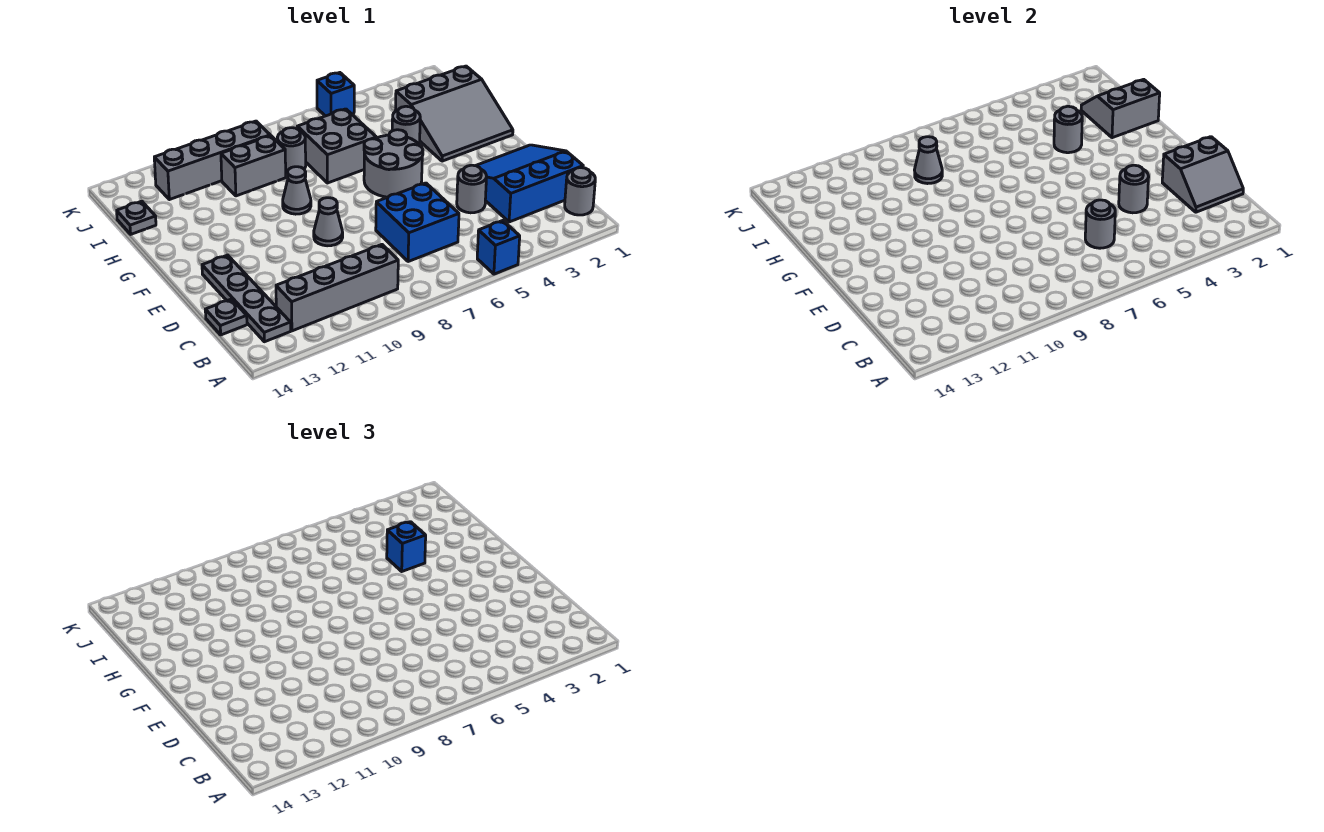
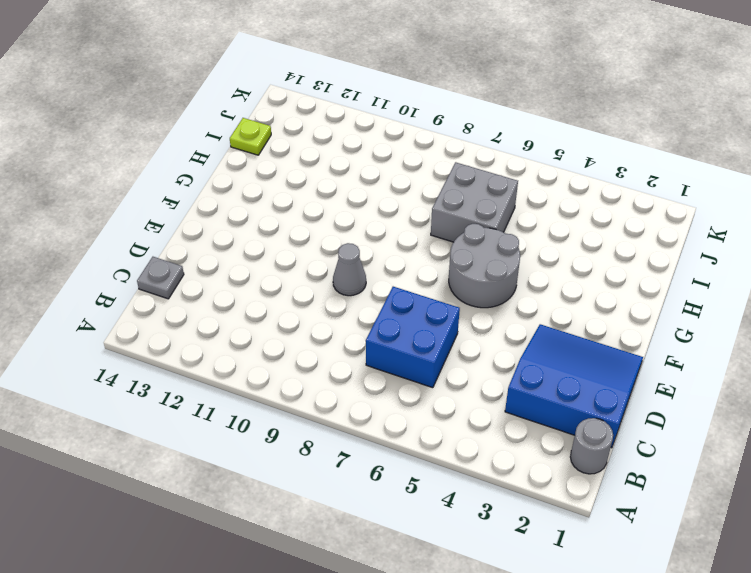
lime plate I14 level 1 -> grey plate I14 level 1
none -> blue brick A5 level 1
none -> grey brick B9:B12 level 1
none -> grey plate B13:E13 level 1

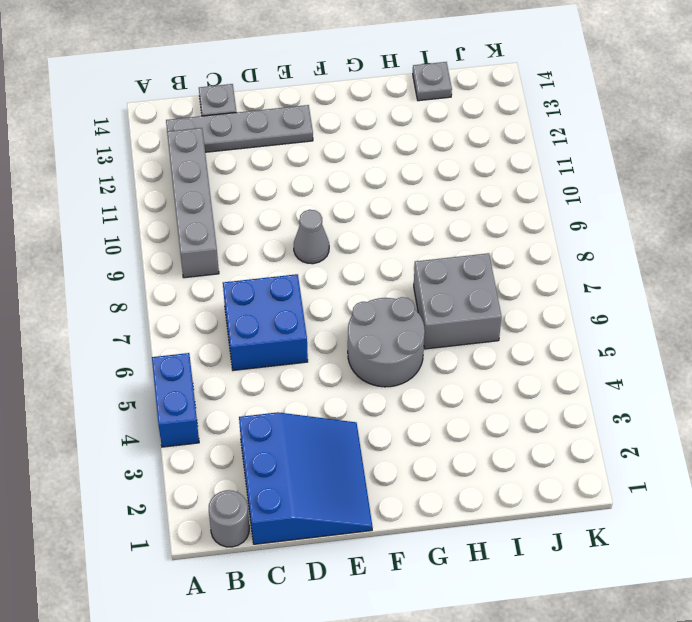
blue brick A4:A5 level 1 -> blue brick A5 level 1
none -> grey round brick D4 level 1
none -> grey slope G1:I3 level 1 top I
none -> grey cone G9 level 1

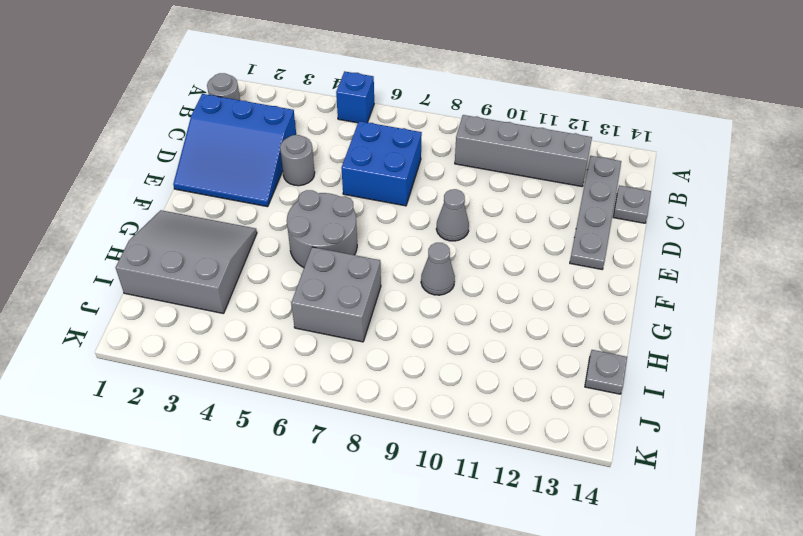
none -> grey round brick H4 level 1
none -> grey round brick I8 level 1
none -> grey brick I9:I10 level 1

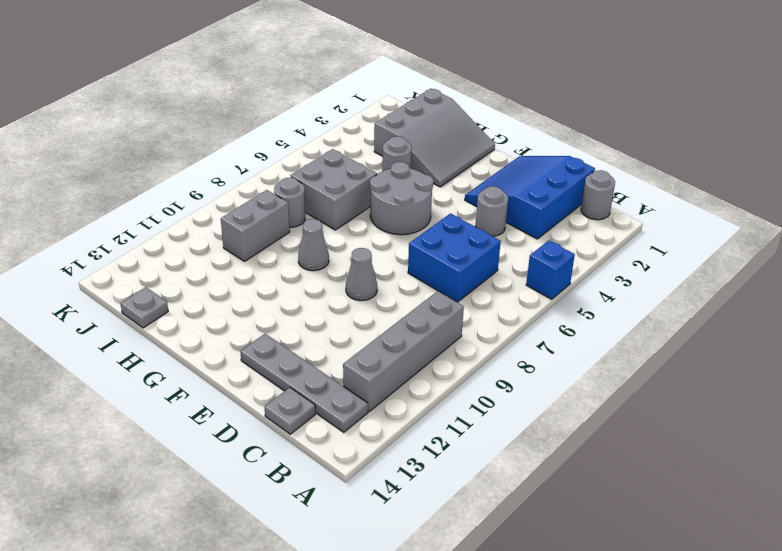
none -> grey brick J9:J12 level 1
none -> blue brick K5 level 1
none -> grey slope C1:D2 level 2 top D

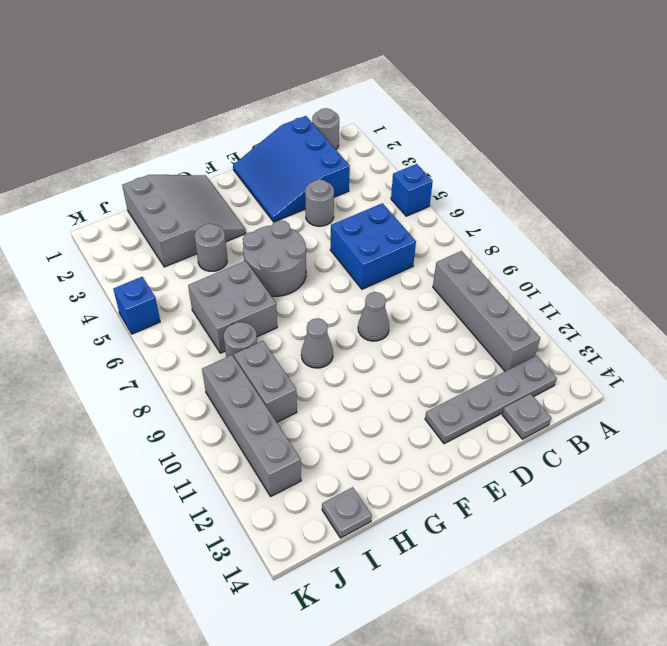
none -> grey slope C1:D2 level 2 top D
none -> grey round brick C6 level 2
none -> grey round brick D4 level 2

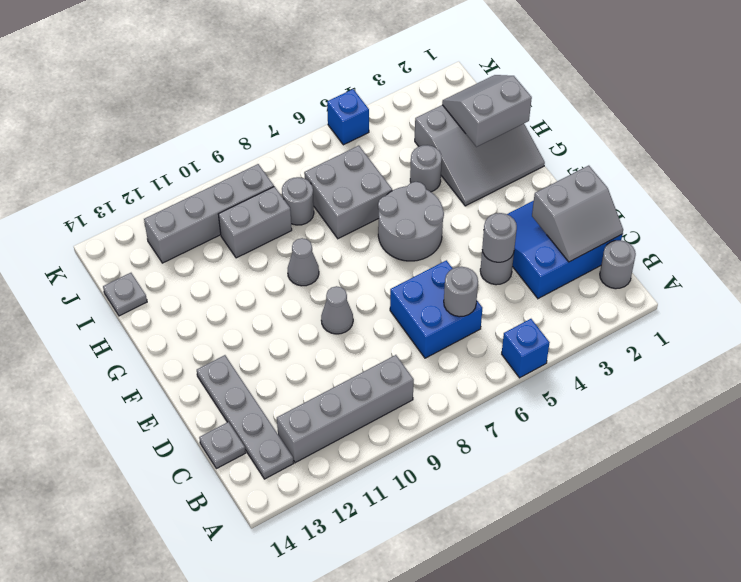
none -> grey round brick H4 level 2
none -> grey cone I9 level 2
none -> blue brick H4 level 3

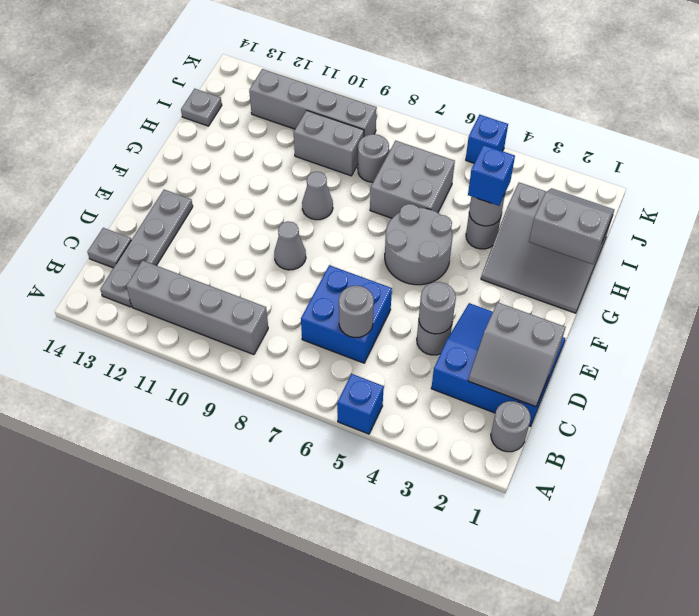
none -> grey cone I9 level 2

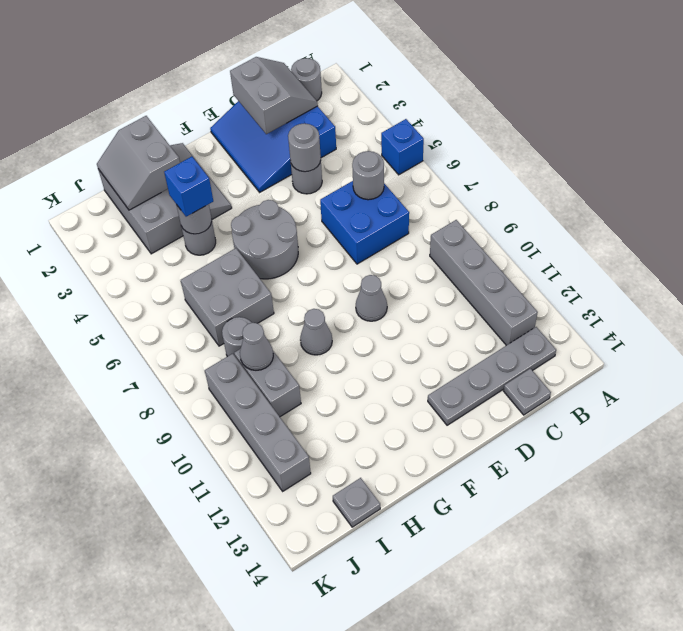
none -> blue brick K5 level 1

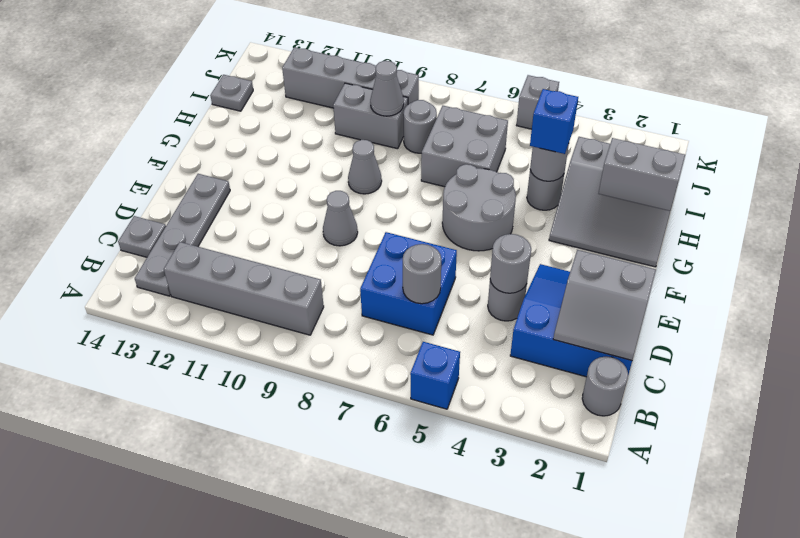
grey brick K5 level 1 -> blue brick K5 level 1

